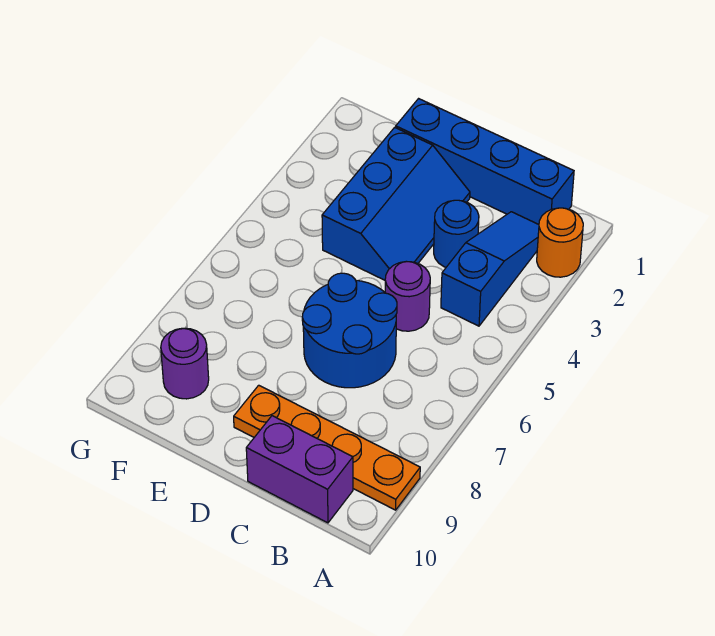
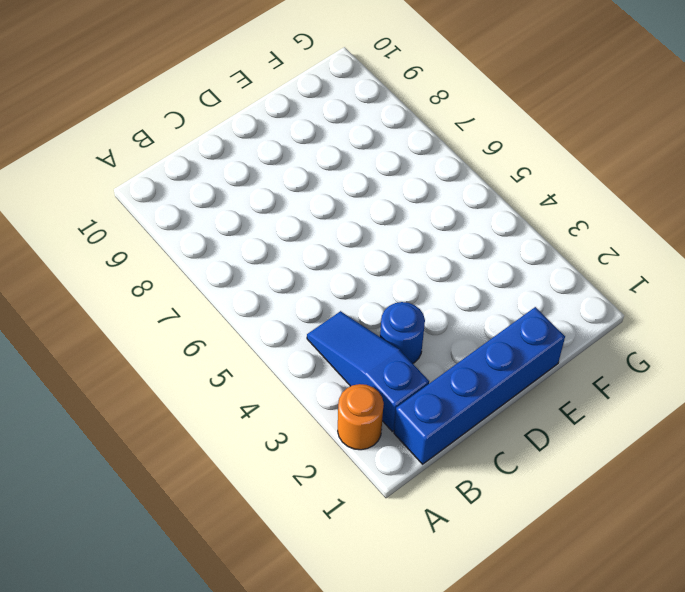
blue slope B2:B4 level 1 top 2 -> blue slope B2:B4 level 1 top 4
none -> orange plate A9:D9 level 1
none -> purple brick B10:C10 level 1

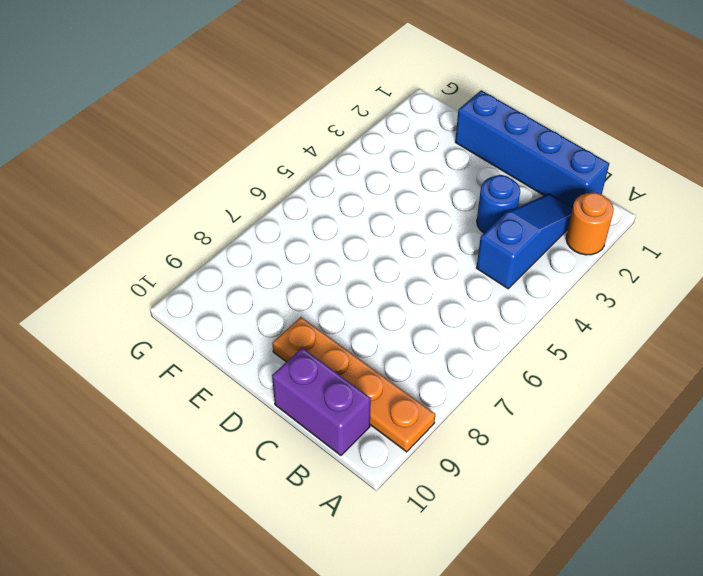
none -> purple round brick C5 level 1
none -> blue round brick C6:D7 level 1

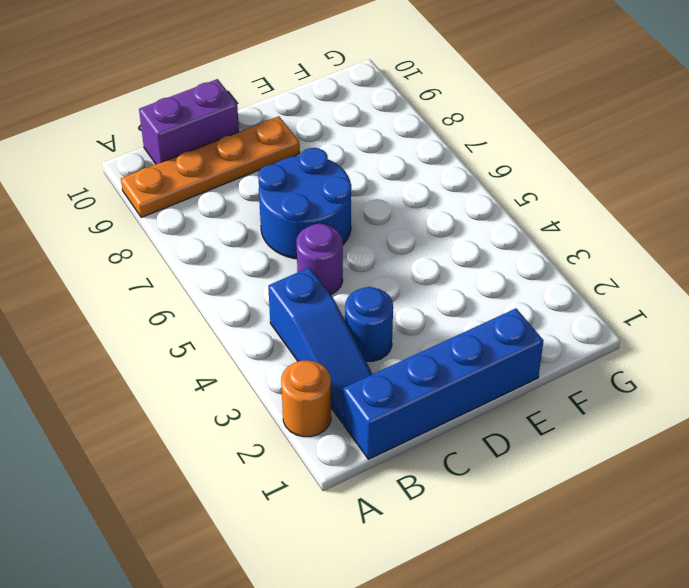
none -> blue slope D2:E4 level 1 top E
none -> purple round brick F9 level 1

